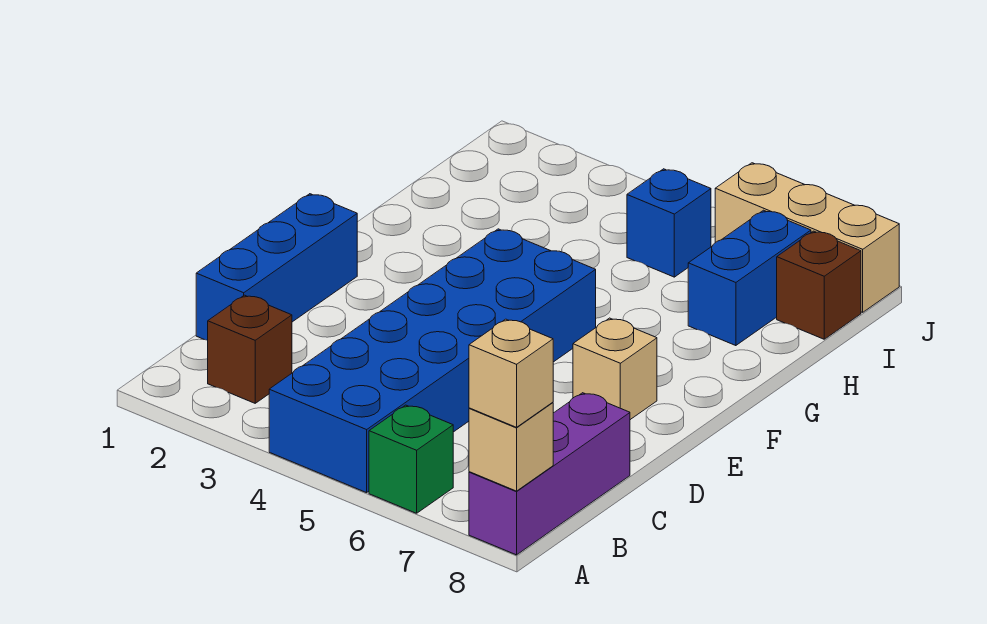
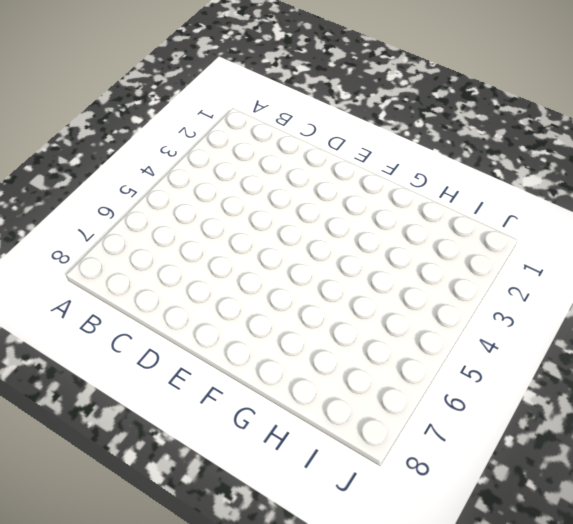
none -> blue brick A4:F5 level 1
none -> green brick A6 level 1
none -> purple brick A8:C8 level 1

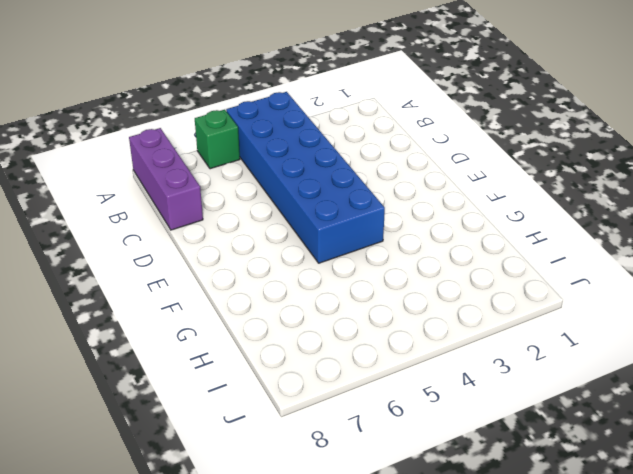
none -> brown brick B2 level 1
none -> blue brick C1:E1 level 1
none -> tan brick E7 level 1

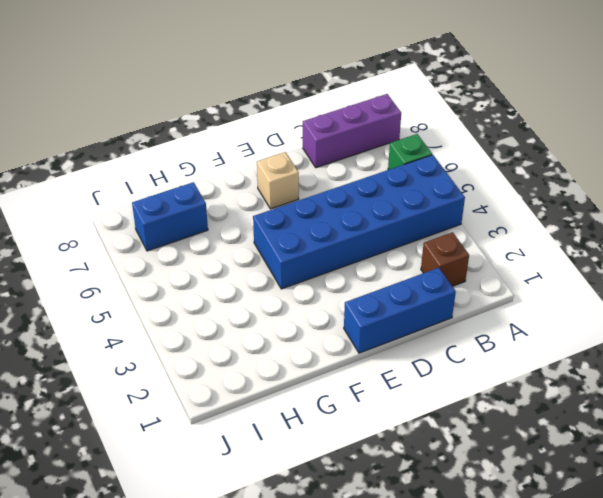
none -> blue brick I5 level 1
none -> brown brick I8 level 1
none -> tan brick J6:J8 level 1

